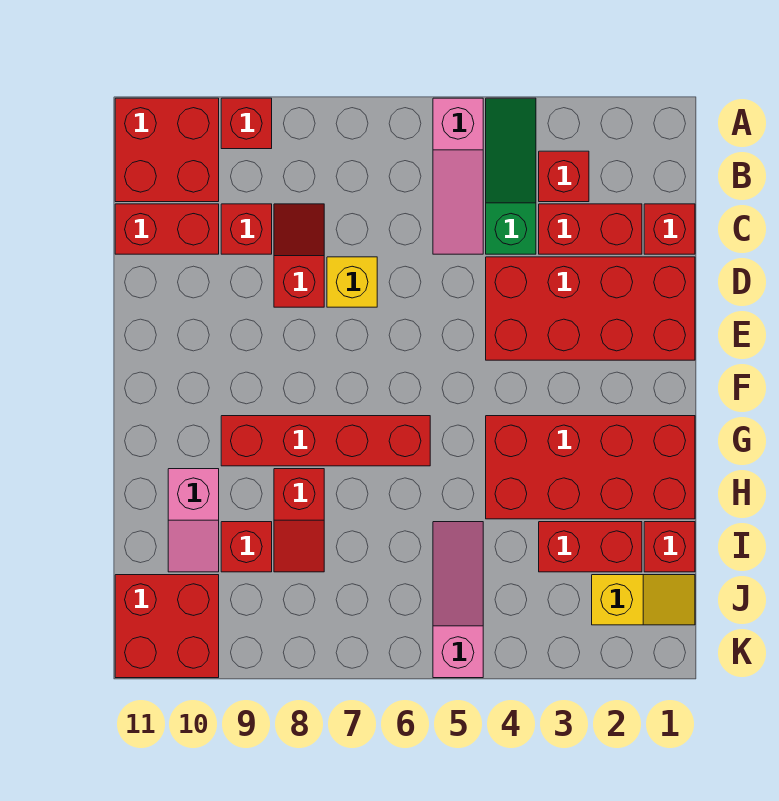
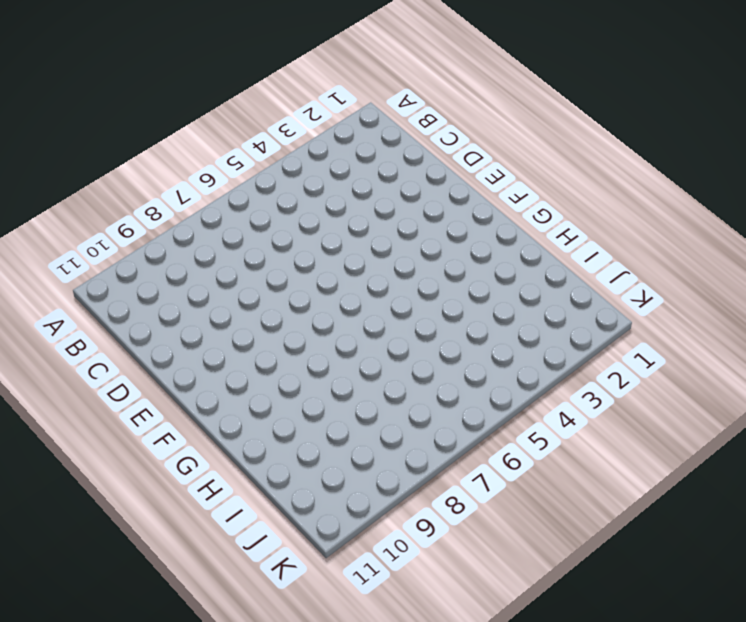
none -> green slope A4:C4 level 1 top C
none -> pink slope A5:C5 level 1 top A
none -> red brick A9 level 1

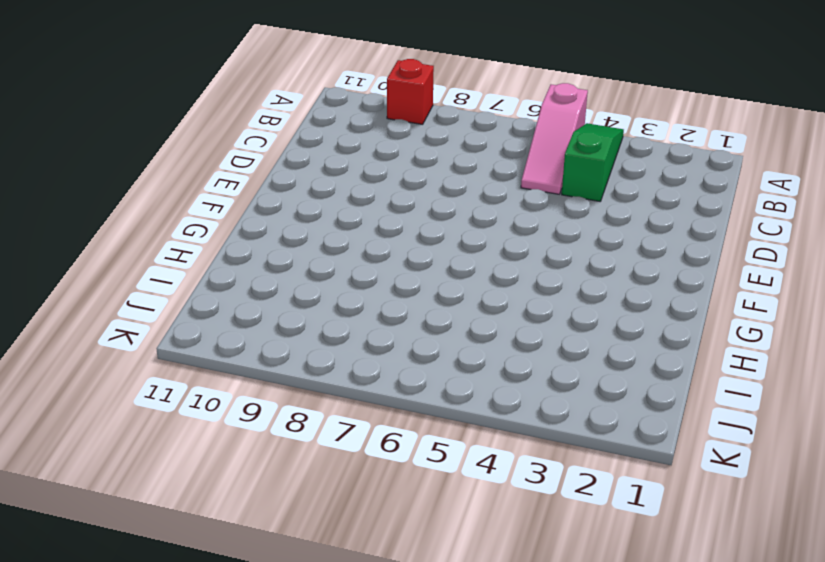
none -> red brick A10:B11 level 1
none -> red brick B3 level 1
none -> red brick C1 level 1

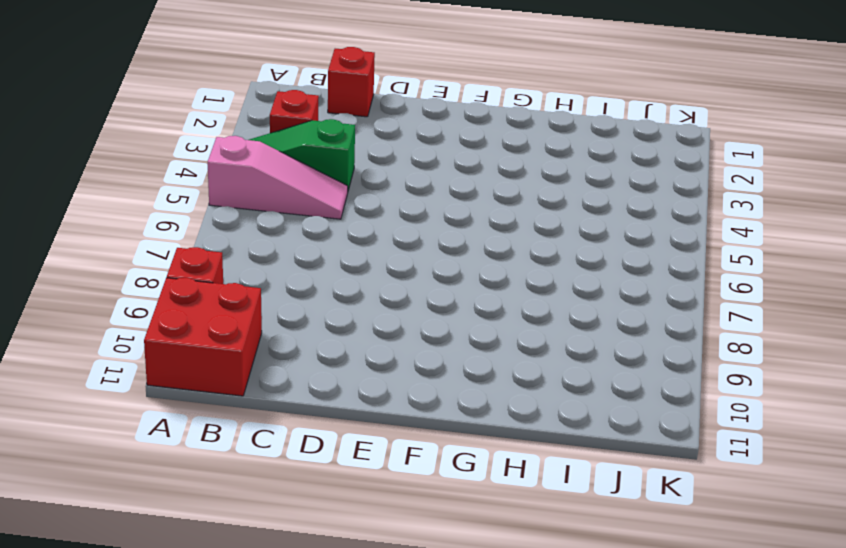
none -> red brick C2:C3 level 1
none -> red slope C8:D8 level 1 top D
none -> red brick C9 level 1

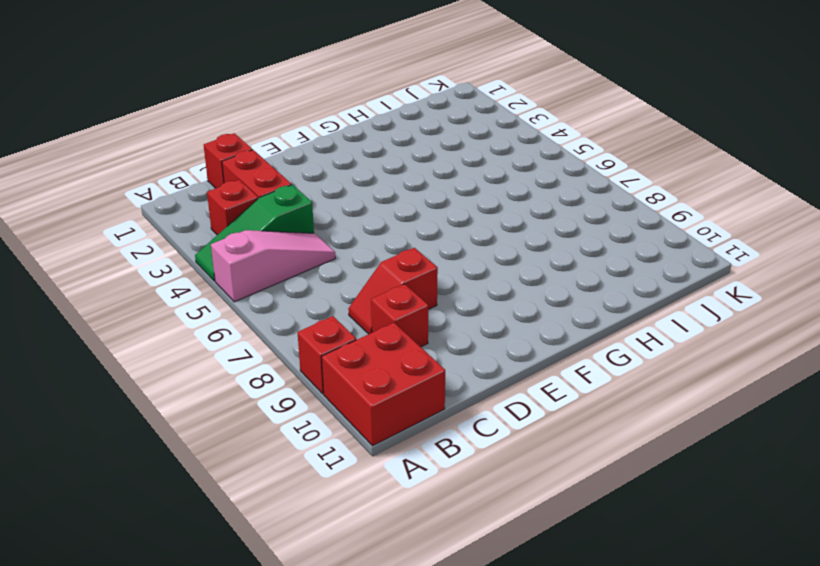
none -> red brick C10:C11 level 1
none -> red brick D1:E4 level 1
none -> yellow brick D7 level 1

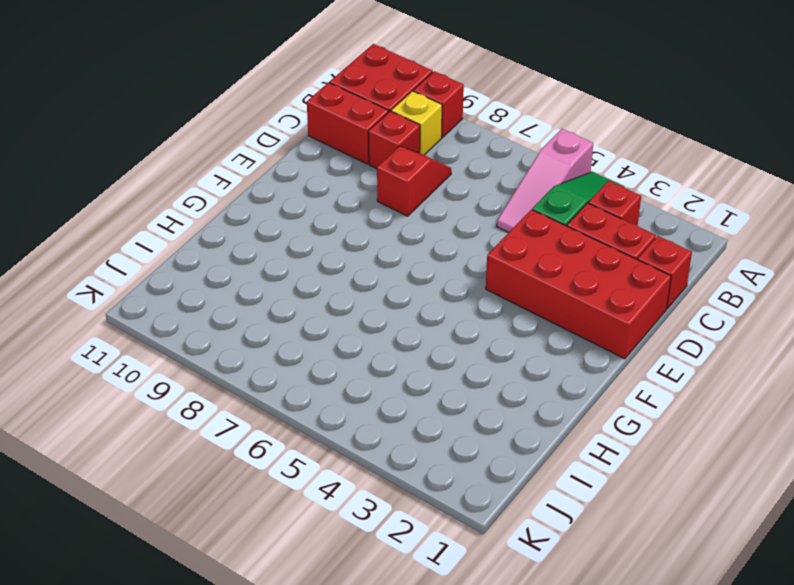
yellow brick B9 level 1 -> yellow brick D7 level 1
none -> red brick G1:H4 level 1
none -> red brick G6:G9 level 1
none -> red slope H8:I8 level 1 top H

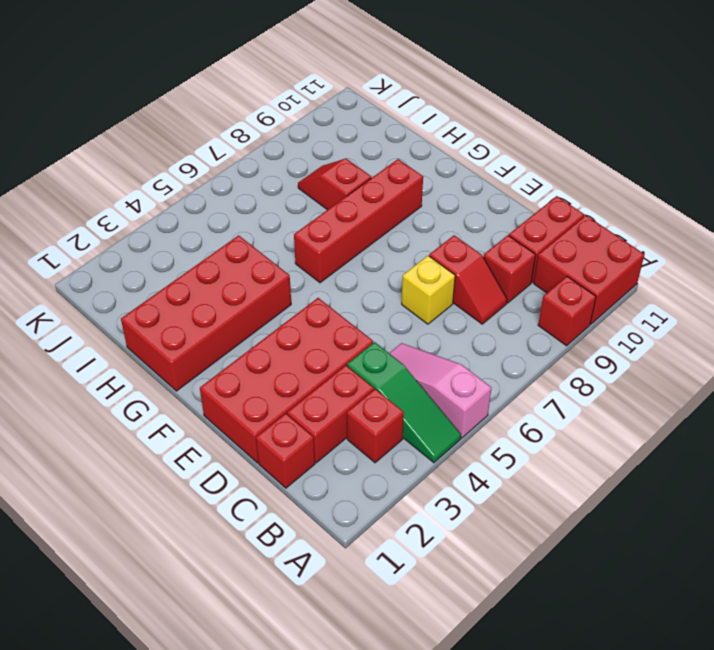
none -> pink slope H10:I10 level 1 top H
none -> red brick I1 level 1
none -> red brick I2:I3 level 1

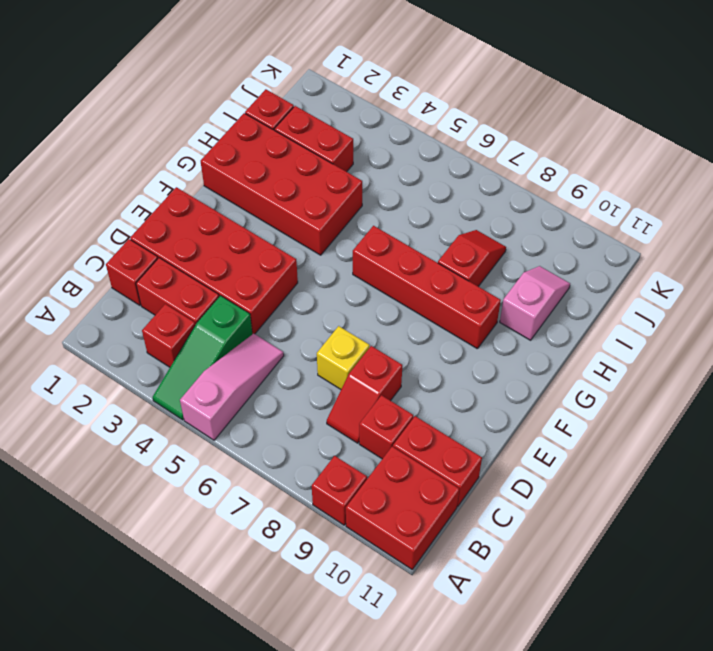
none -> pink slope I5:K5 level 1 top K
none -> red brick I9 level 1
none -> yellow slope J1:J2 level 1 top 2

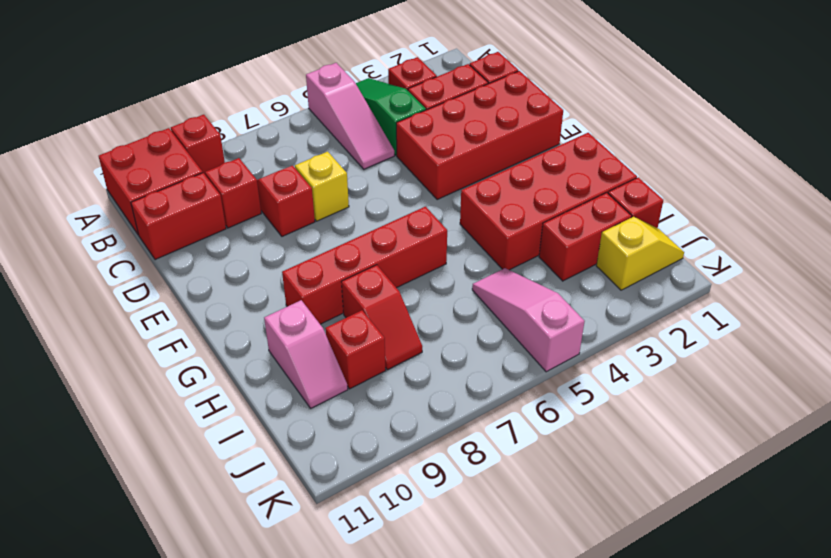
none -> red brick J10:K11 level 1

